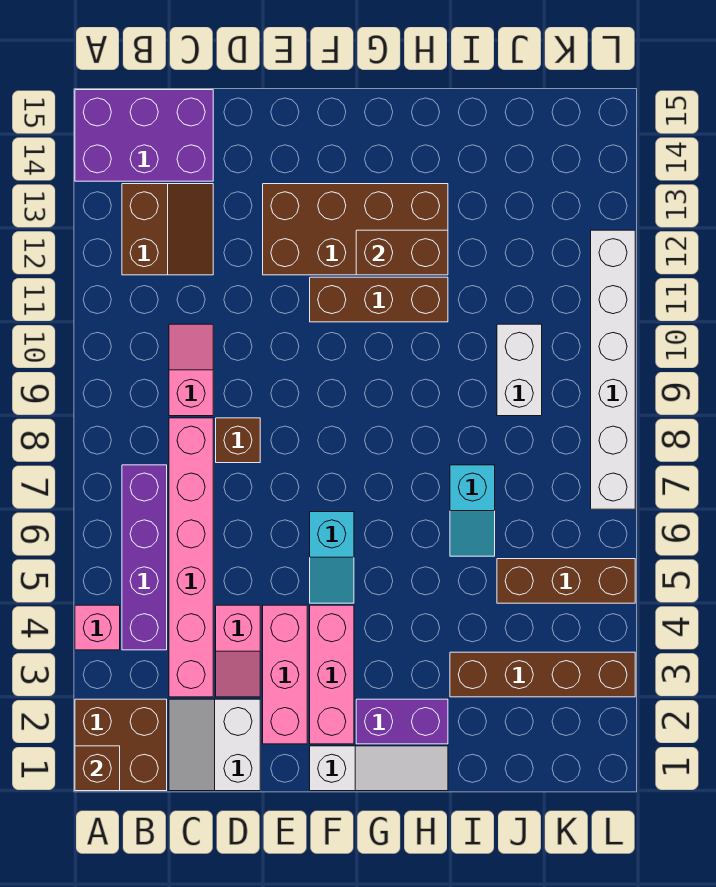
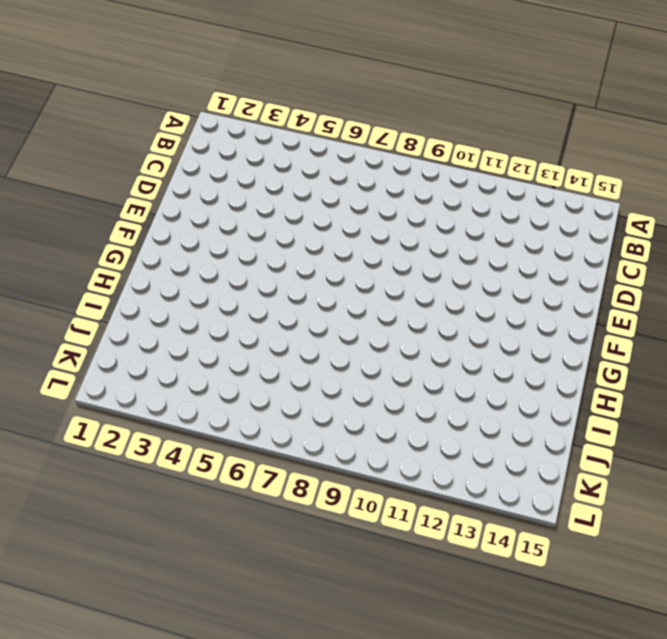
none -> brown brick A1:B2 level 1
none -> pink brick A4 level 1
none -> purple brick A14:C15 level 1

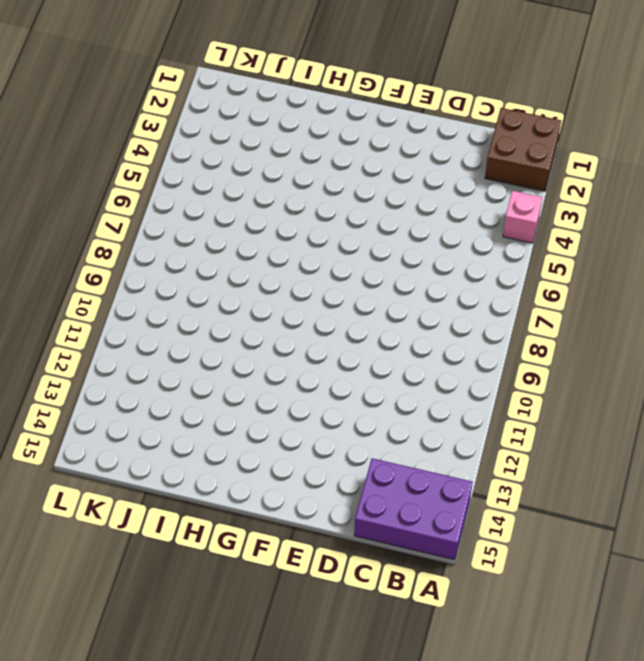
none -> purple brick B4:B7 level 1
none -> brown slope B12:C13 level 1 top B
none -> white slope C1:D2 level 1 top D

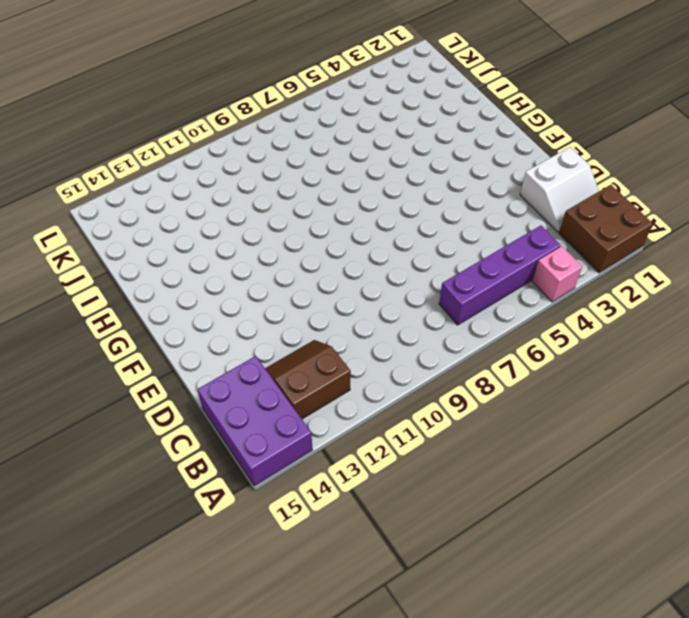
none -> pink brick C3:C8 level 1
none -> pink slope C9:C10 level 1 top 9
none -> pink slope D3:D4 level 1 top 4

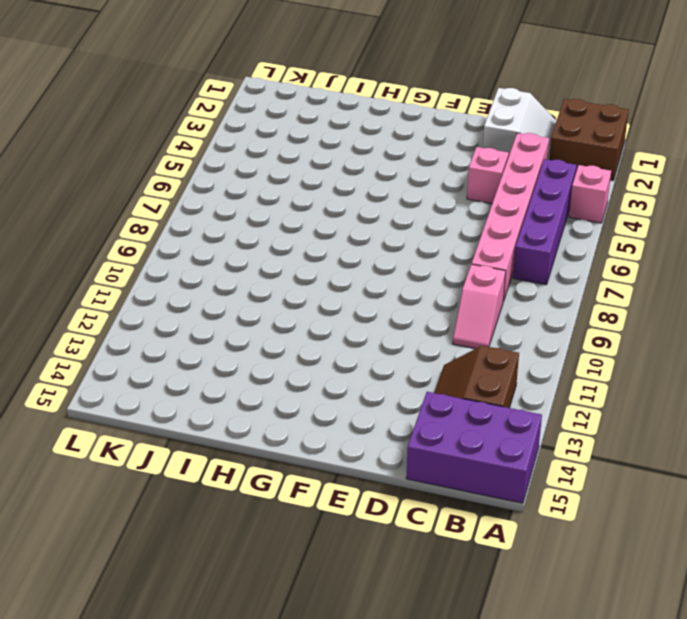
none -> brown brick D8 level 1
none -> pink brick E2:E4 level 1
none -> brown brick E12:H13 level 1

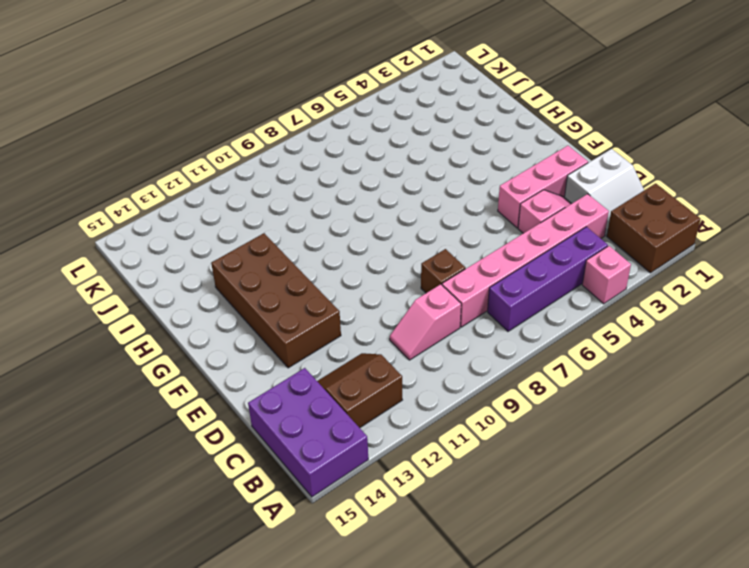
none -> white slope F1:H1 level 1 top F
none -> pink brick F2:F4 level 1
none -> cyan slope F5:F6 level 1 top 6

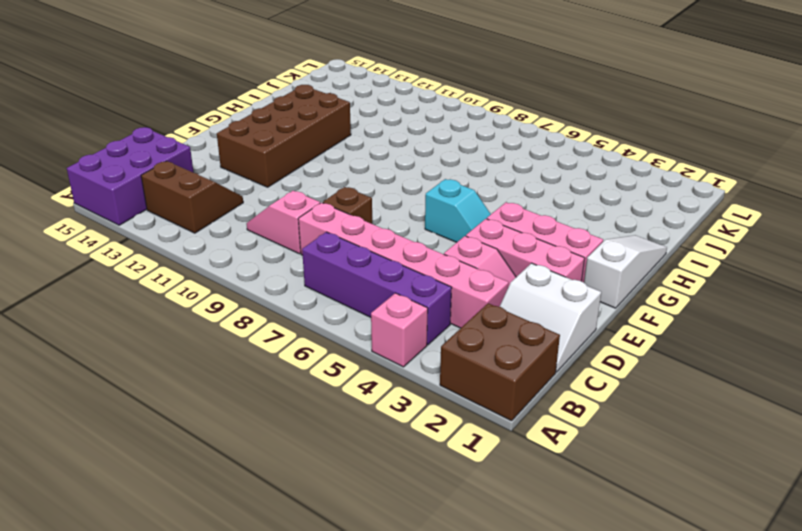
none -> brown brick F11:H11 level 1
none -> purple brick G2:H2 level 1
none -> brown brick I3:L3 level 1

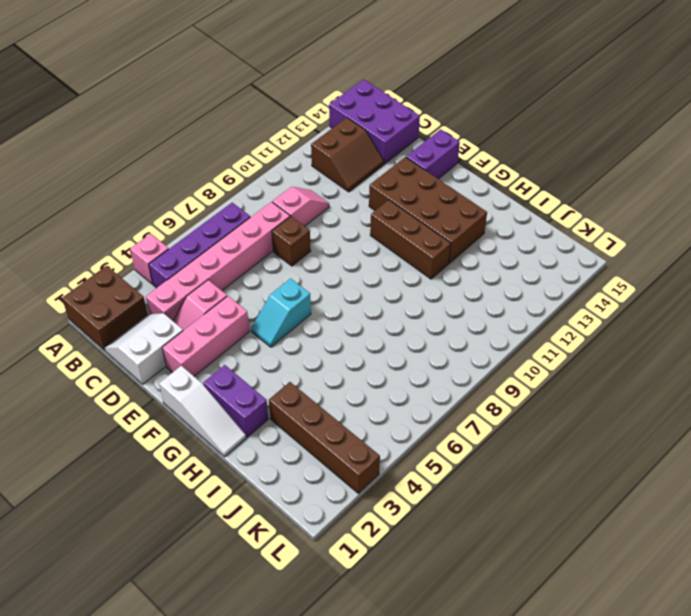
purple brick E14:E15 level 1 -> none
none -> pink brick F2:F4 level 1
none -> cyan slope I6:I7 level 1 top 7
none -> brown brick J5:L5 level 1

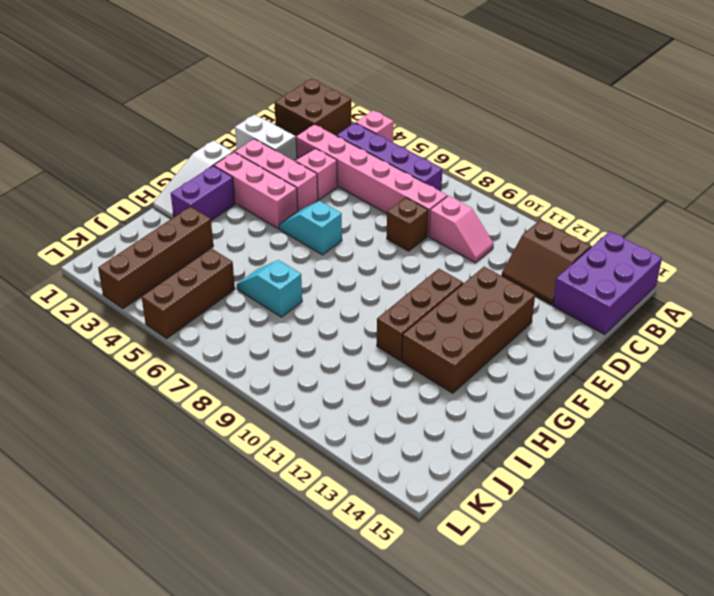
none -> white brick J9:J10 level 1
none -> white brick L7:L12 level 1
none -> brown brick A1 level 2

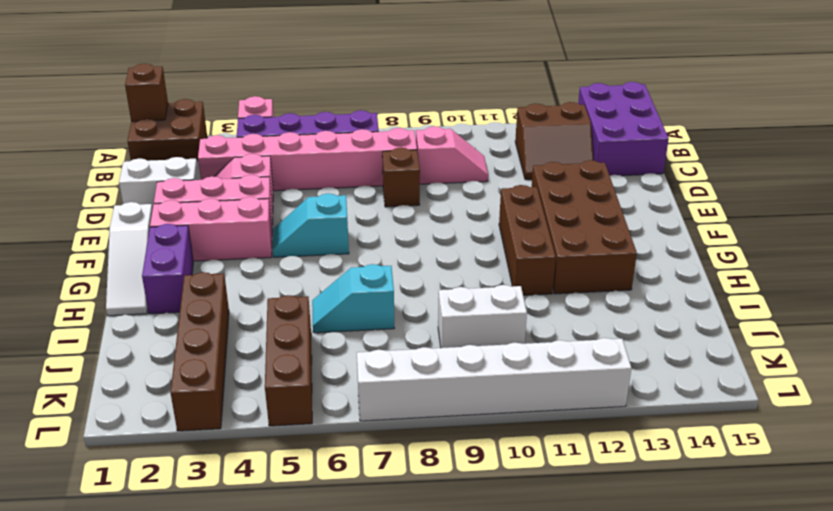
none -> brown brick G12:H12 level 2

